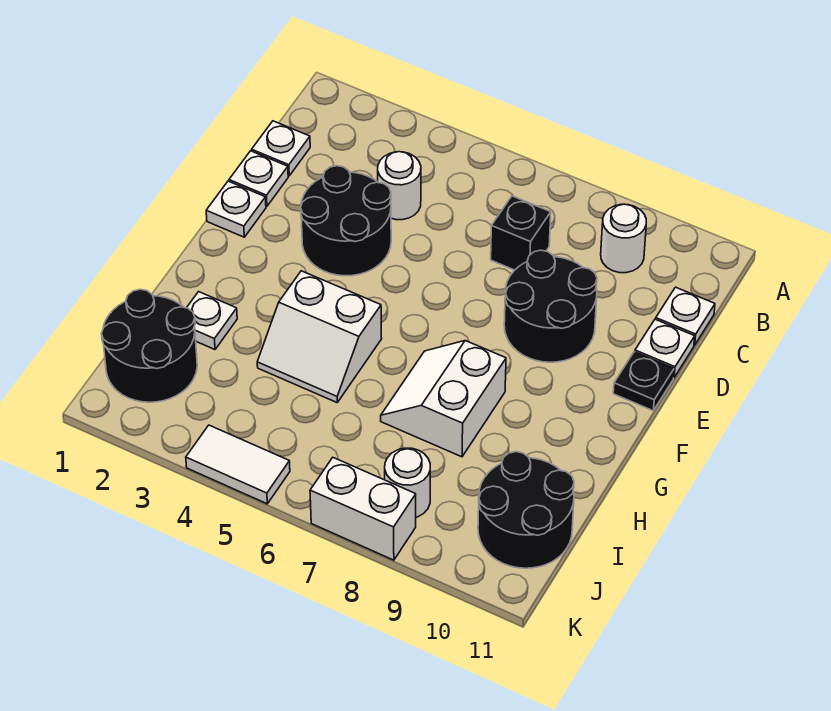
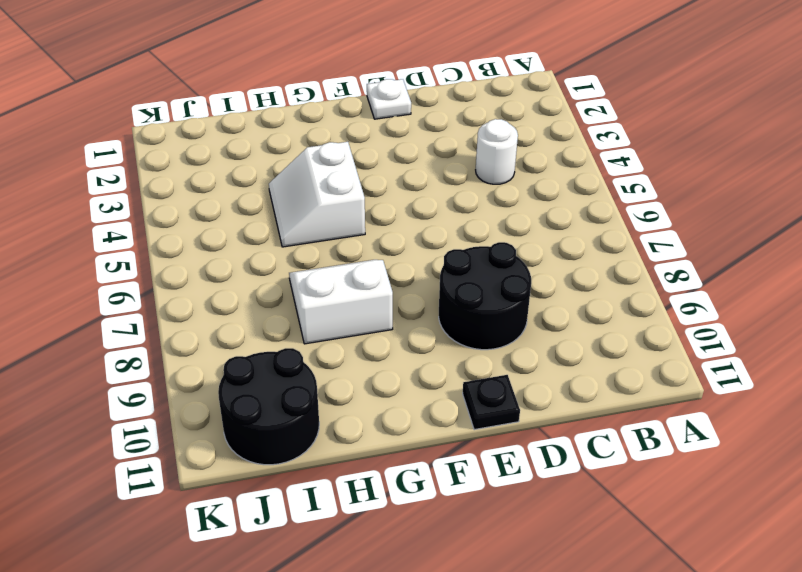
none -> white round brick B9 level 1
none -> white plate C1 level 1
none -> black brick C7 level 1

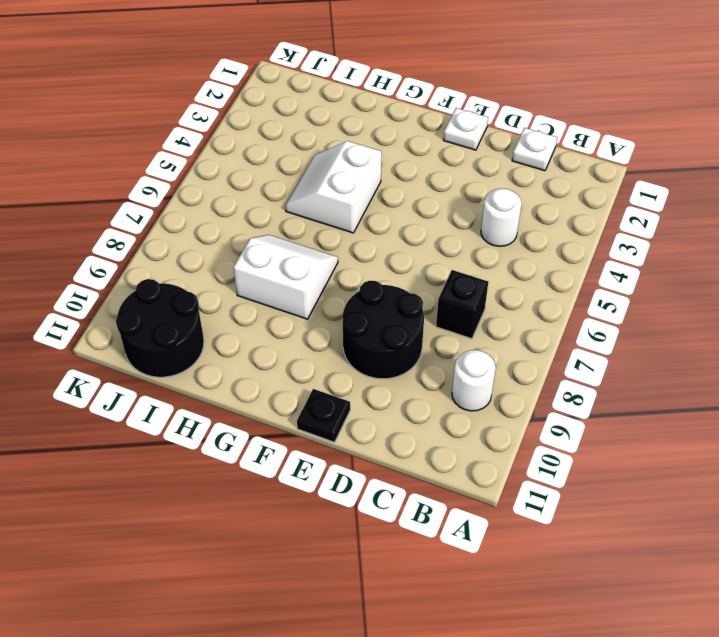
none -> white plate C11 level 1
none -> white plate D1 level 1
none -> black round brick D3:E4 level 1

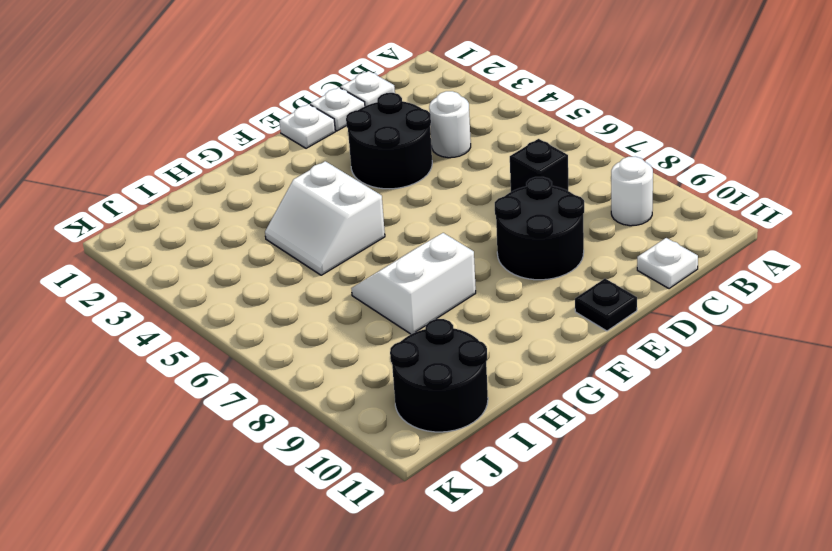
none -> white plate D11 level 1
none -> white plate H2 level 1
none -> black round brick I1:J2 level 1

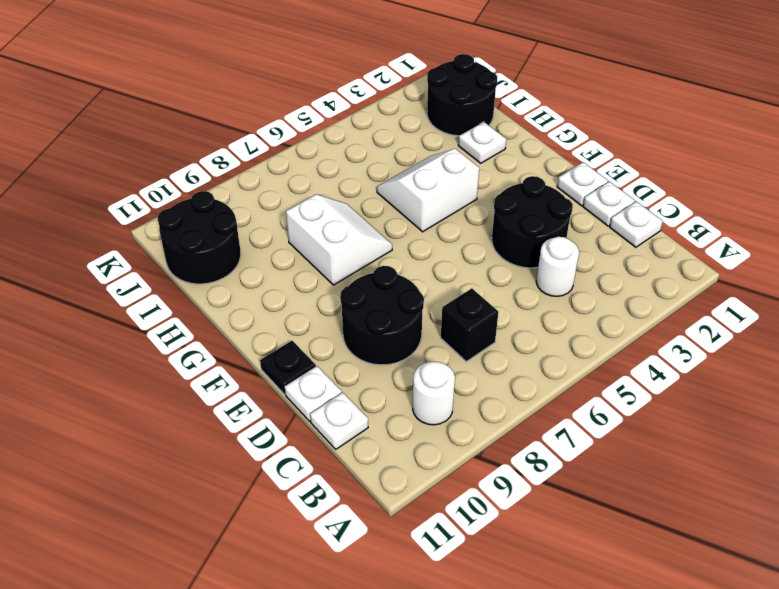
none -> white round brick J8 level 1
none -> white tile K4:K5 level 1
none -> white brick K7:K8 level 1

